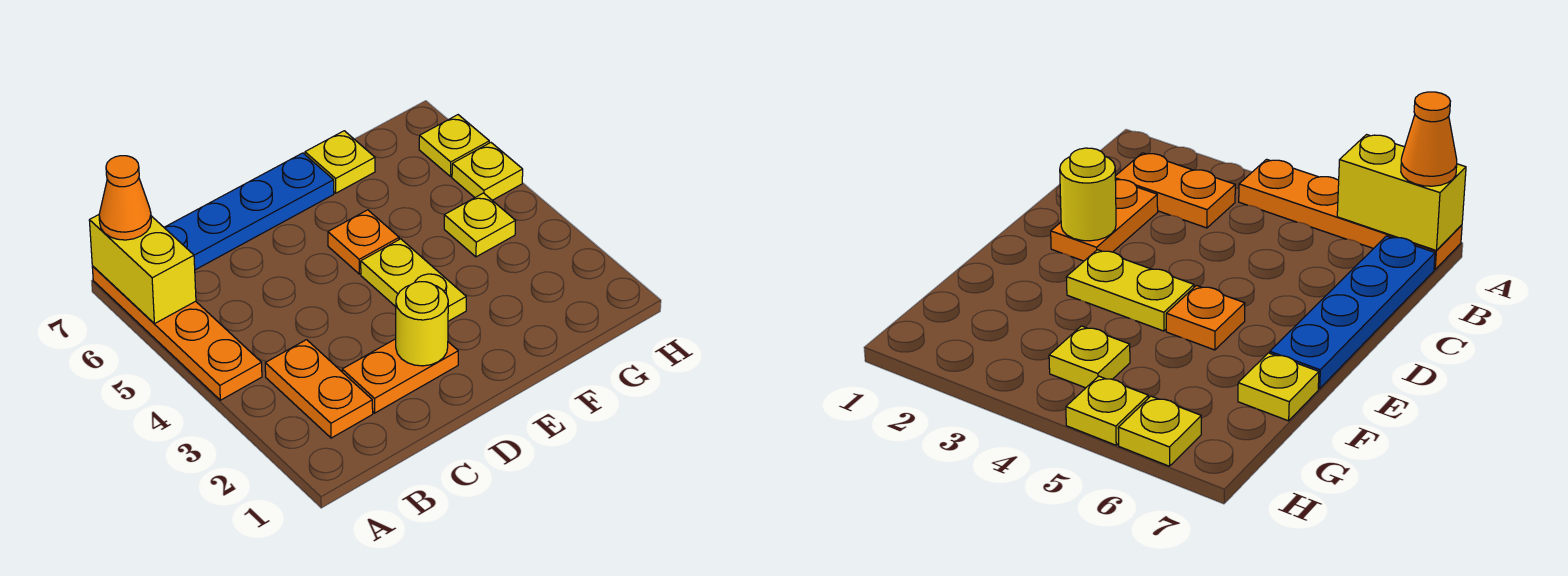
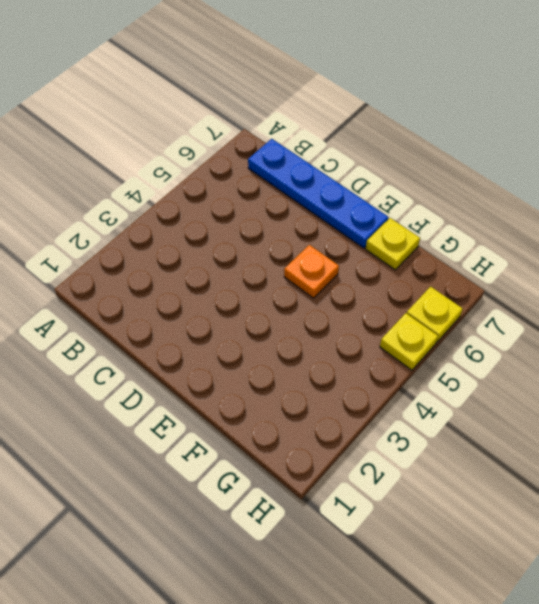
none -> orange plate A4:A7 level 1
none -> orange plate B2:B3 level 1
none -> orange plate C2:D2 level 1

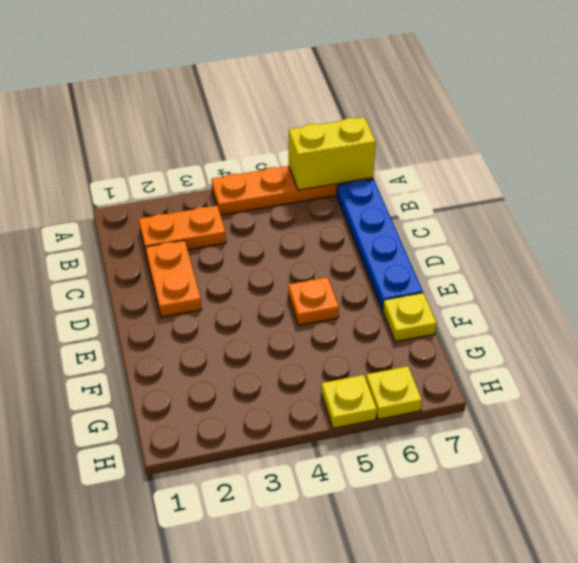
none -> yellow plate E3:E4 level 1
none -> yellow plate G4 level 1
none -> yellow round brick D2 level 2

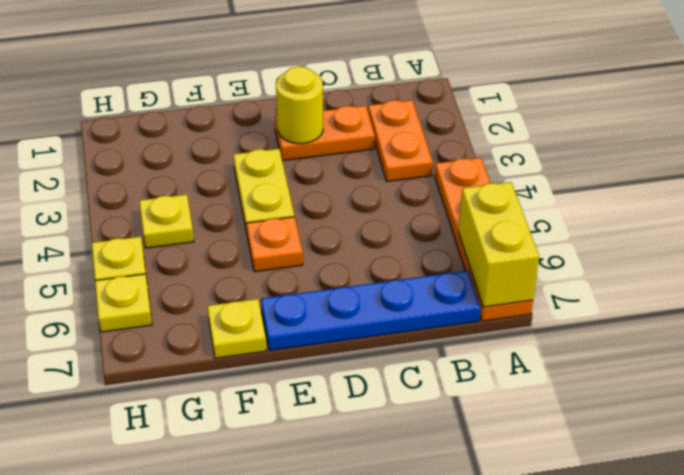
none -> orange cone A7 level 3

